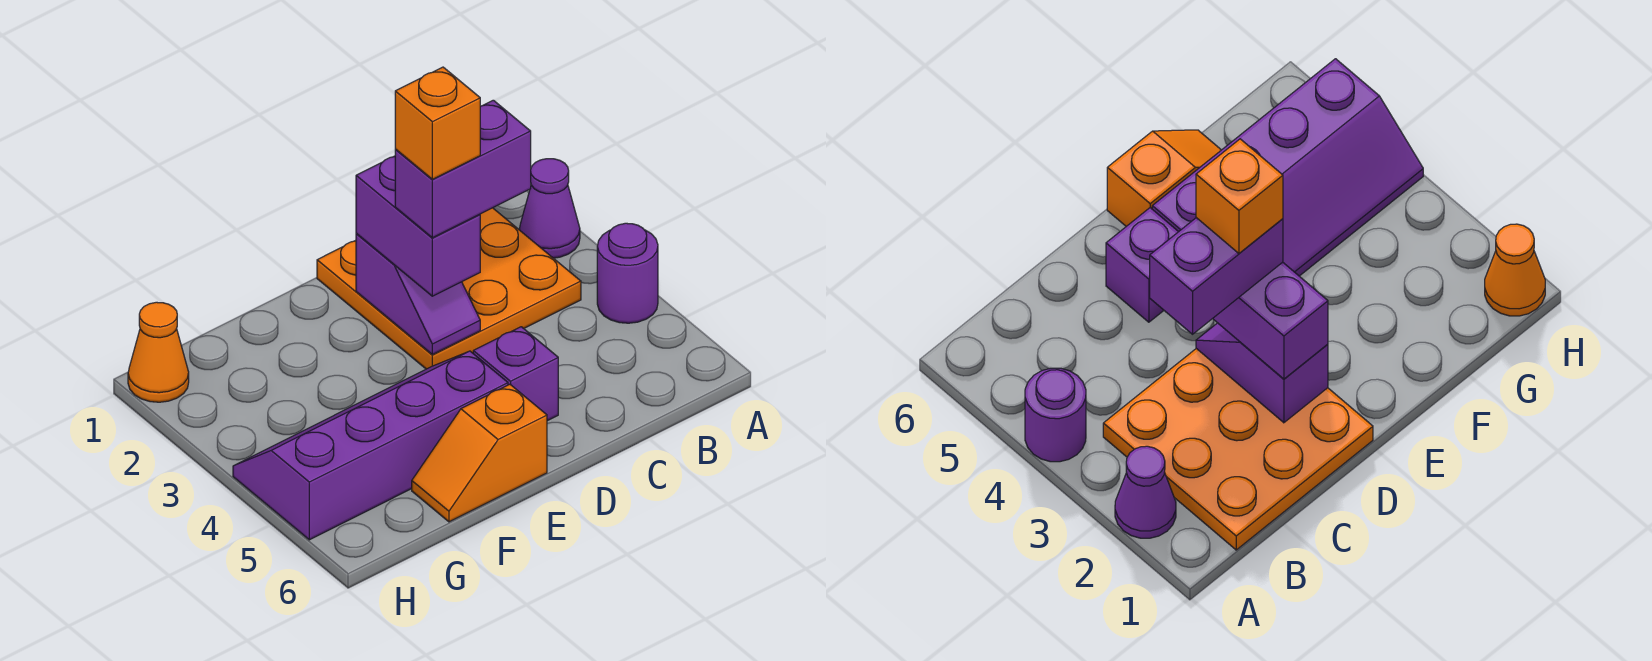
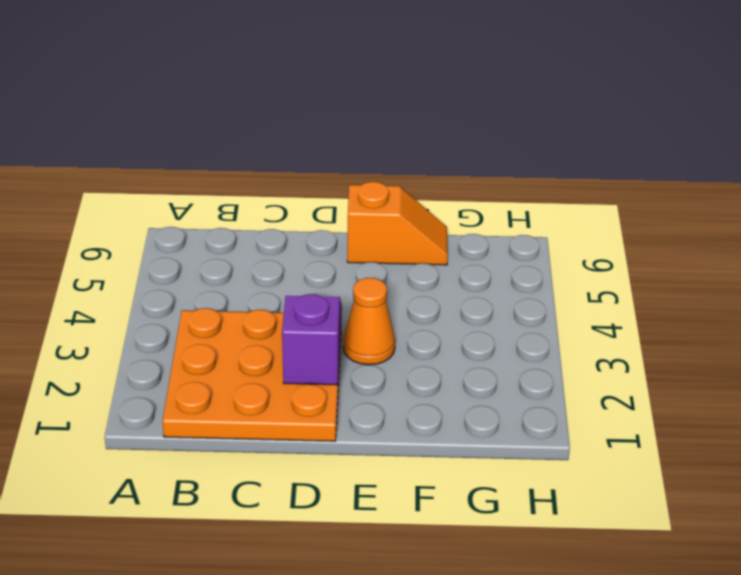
orange cone E3 level 1 -> orange cone H1 level 1
none -> purple cone A2 level 1
none -> purple round brick A4 level 1

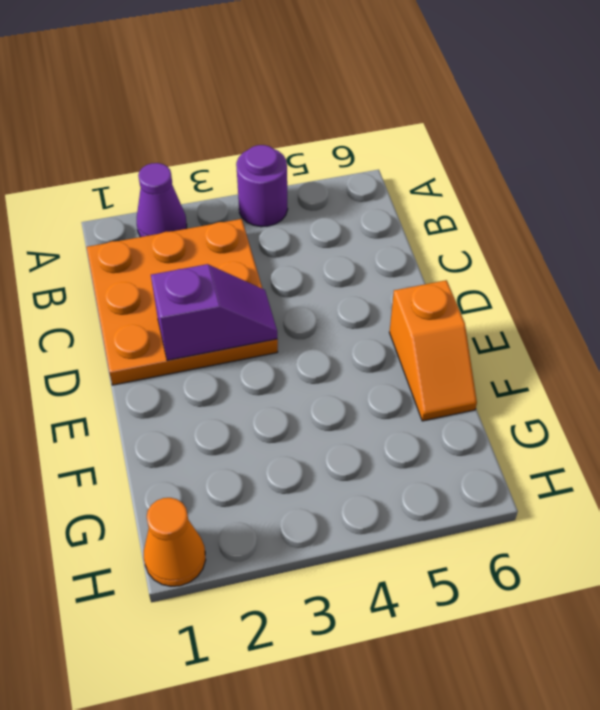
none -> purple brick D5 level 1
none -> purple slope E4:H5 level 1 top 5

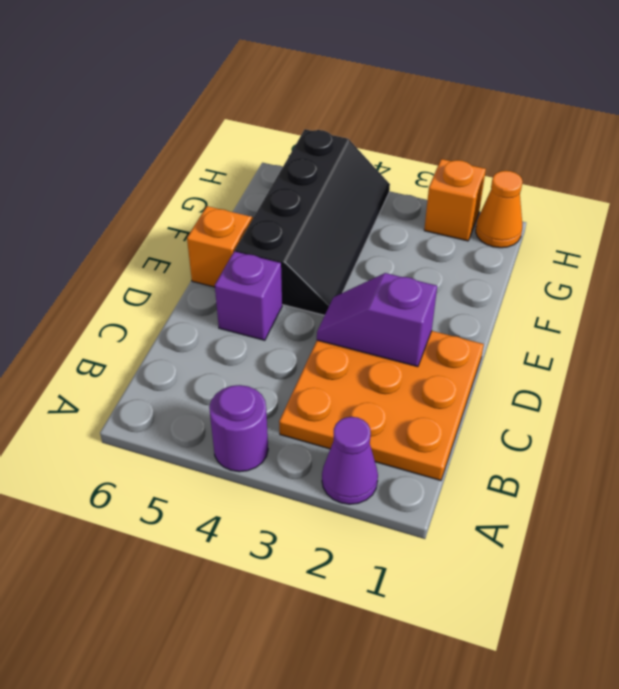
black slope E4:H5 level 1 top 5 -> purple slope E4:H5 level 1 top 5
orange brick H2 level 1 -> orange brick D3 level 5
none -> purple brick D2:D3 level 3
none -> purple brick C3:D3 level 4

